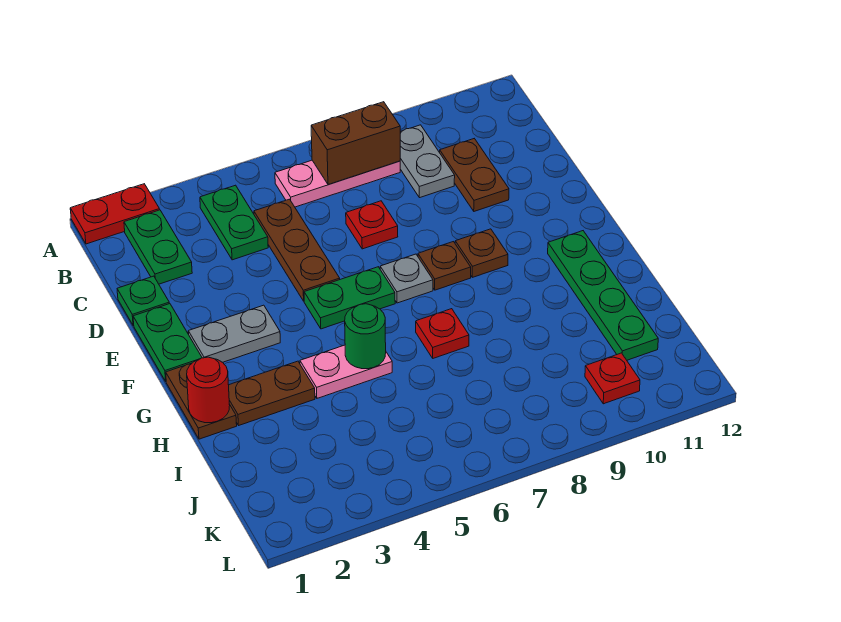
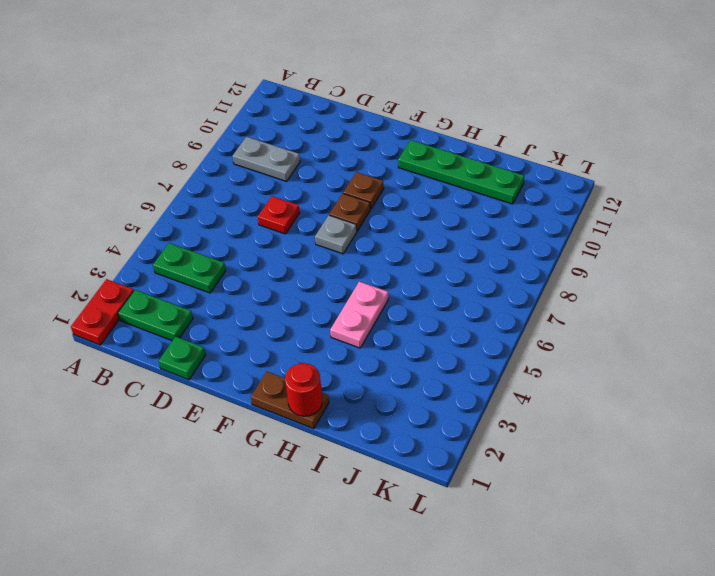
none -> pink plate B6:B8 level 1
none -> brown plate C5:E5 level 1
none -> brown plate C10:D10 level 1

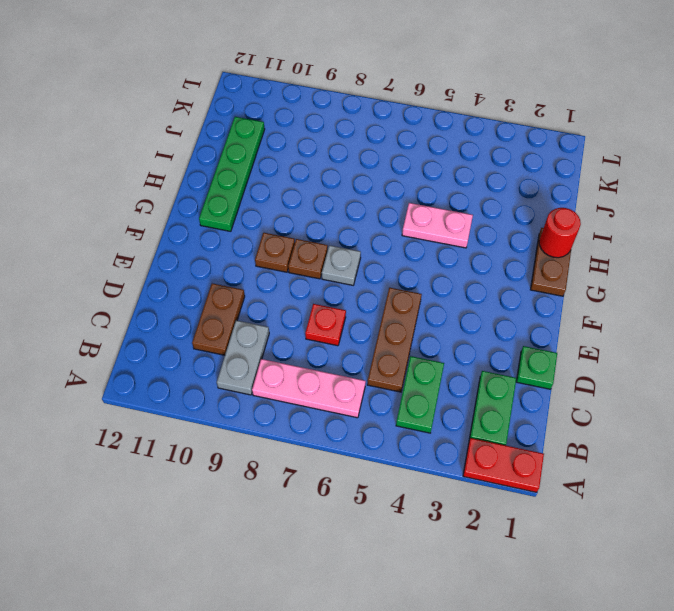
none -> green plate E1:F1 level 1
none -> grey plate F2:F3 level 1
none -> green plate F5:F6 level 1

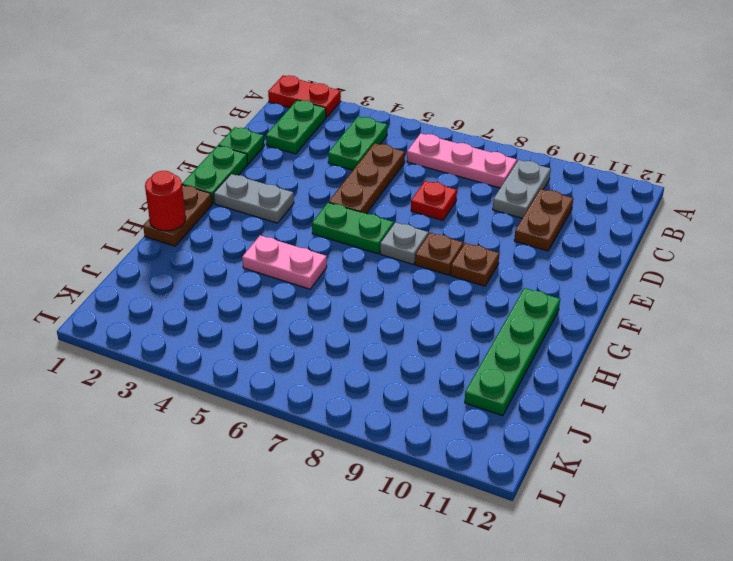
none -> brown plate H2:H3 level 1
none -> red plate H7 level 1
none -> red plate K10 level 1

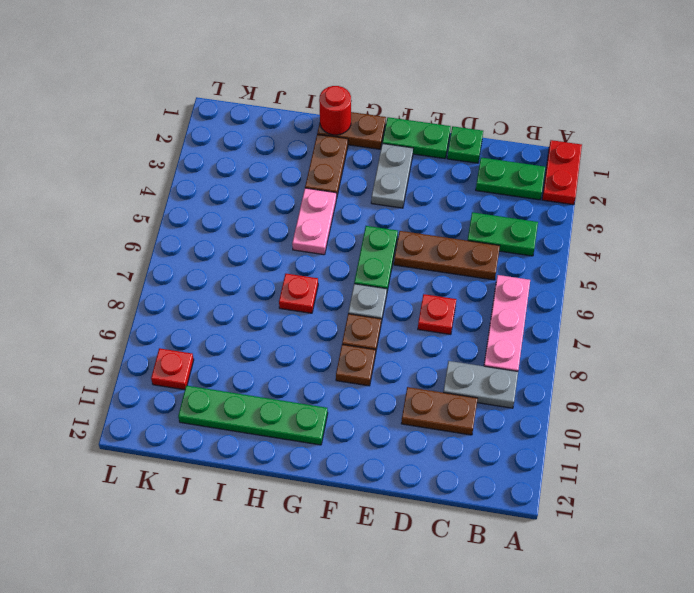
none -> brown brick B7:B8 level 2
none -> green round brick H5 level 2

